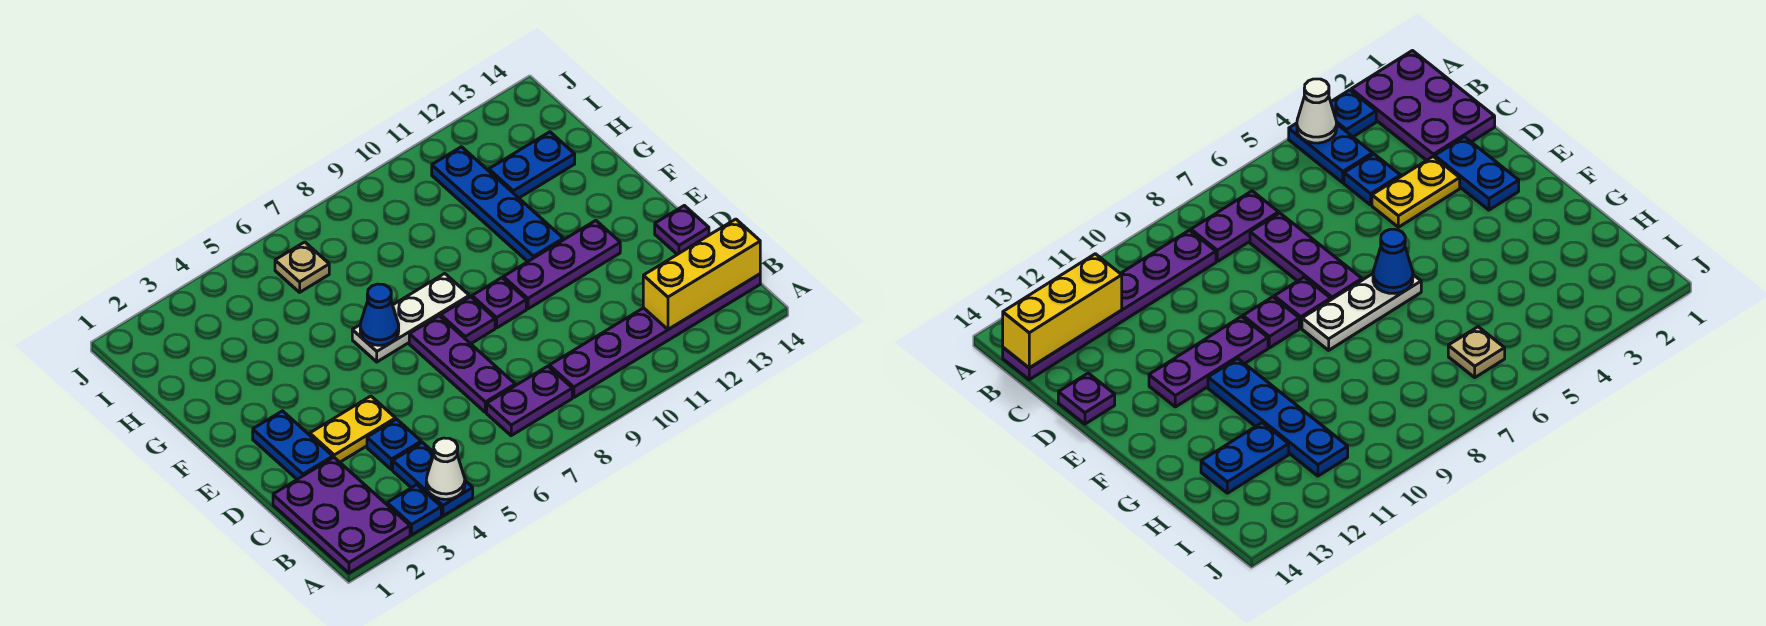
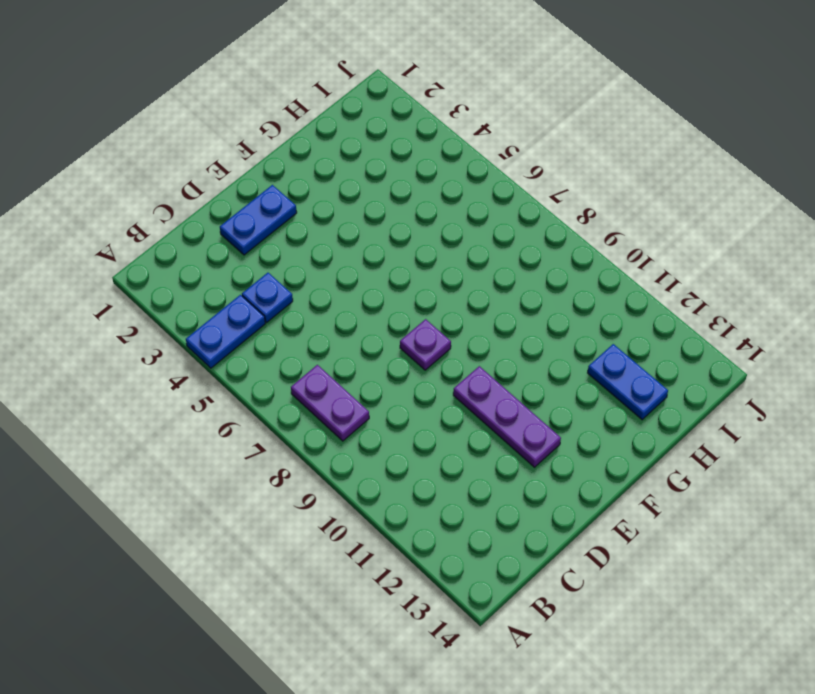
none -> purple plate A1:C2 level 1
none -> blue plate A3 level 1
none -> purple plate B9:B14 level 1

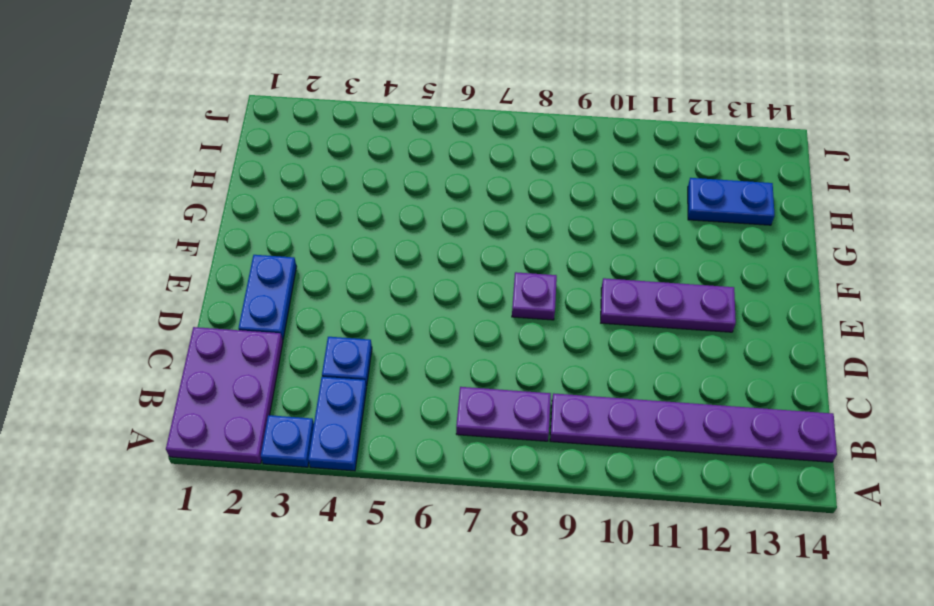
none -> purple plate C7:E7 level 1
none -> yellow plate D3:D4 level 1
none -> purple plate D14 level 1

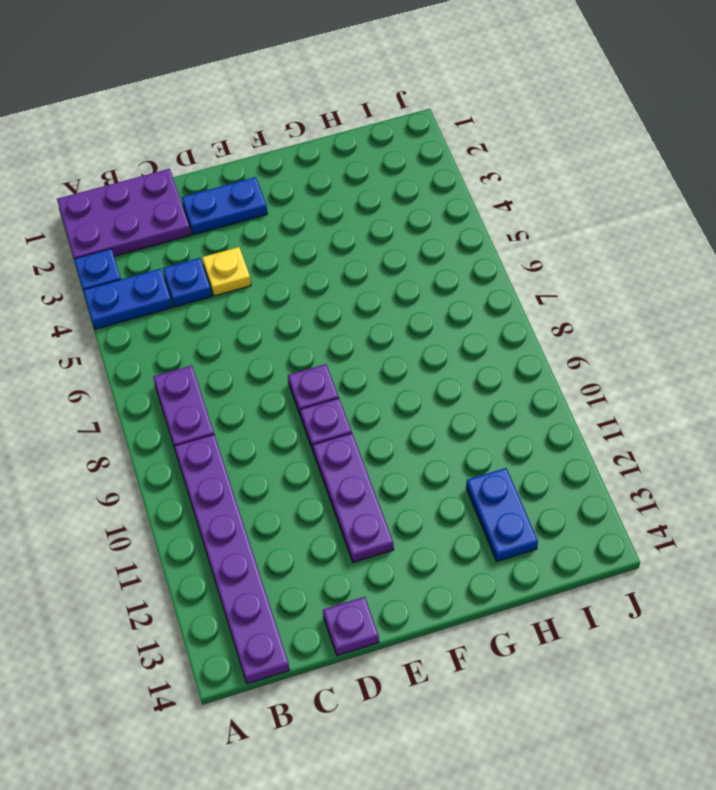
yellow plate D4 level 1 -> yellow plate D3:D4 level 1
none -> purple plate C7:E7 level 1
none -> white plate F6:F8 level 1
none -> blue plate F11:I11 level 1

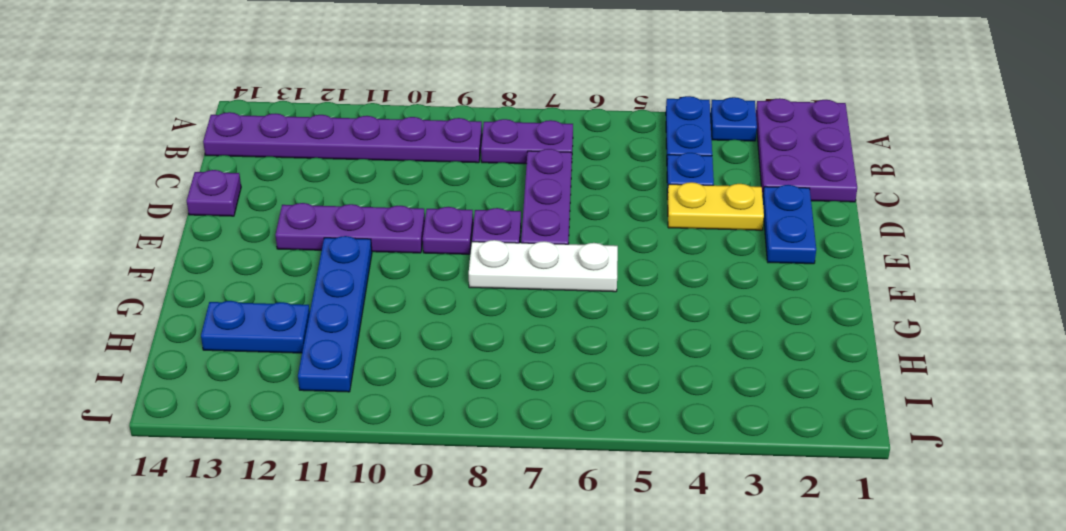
none -> tan plate I6 level 1
none -> white cone A4 level 2
none -> yellow brick B12:B14 level 2

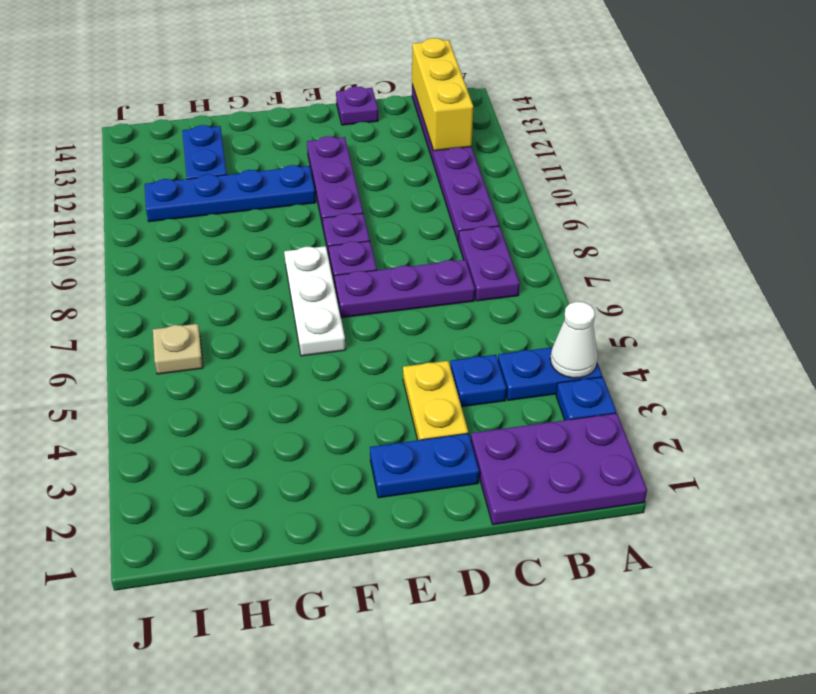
none -> blue cone F6 level 2

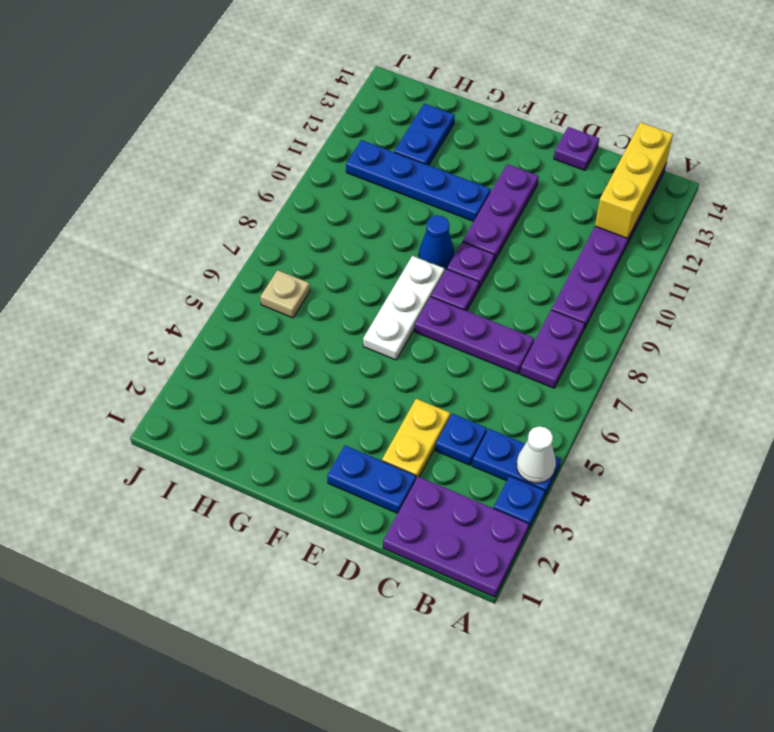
blue cone F9 level 1 -> blue cone F6 level 2

